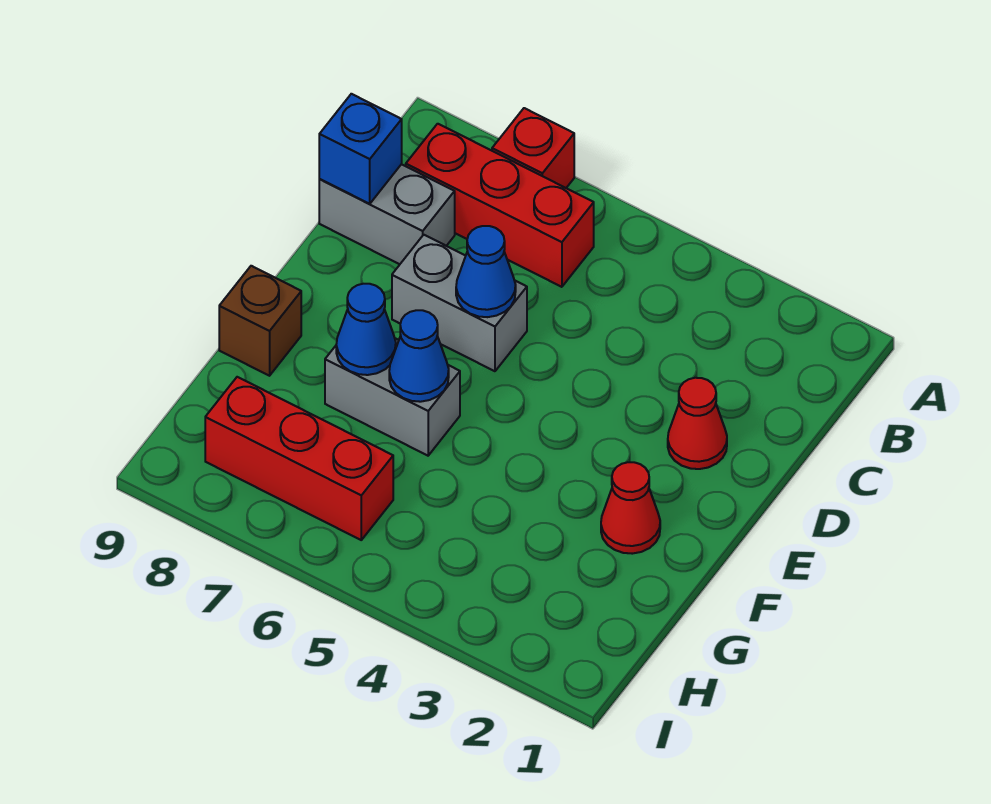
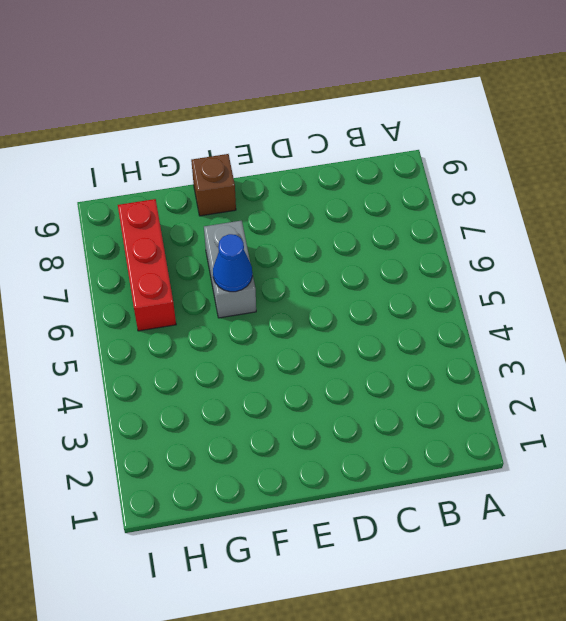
none -> red brick A7 level 1
none -> red brick B6:B8 level 1
none -> grey brick C8:C9 level 1

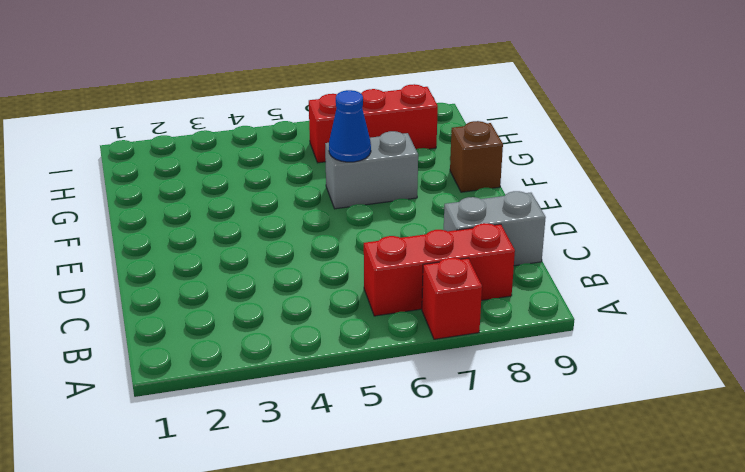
none -> red cone D2 level 1
none -> grey brick D6:D7 level 1
none -> red cone F2 level 1

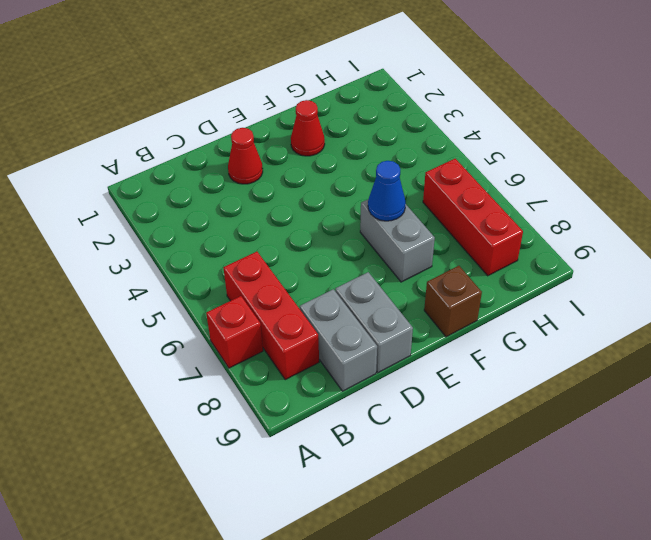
grey brick D8:D9 level 1 -> grey brick D6:D7 level 1
none -> blue brick C9 level 2
none -> blue cone D6 level 2
none -> blue cone F7 level 2

